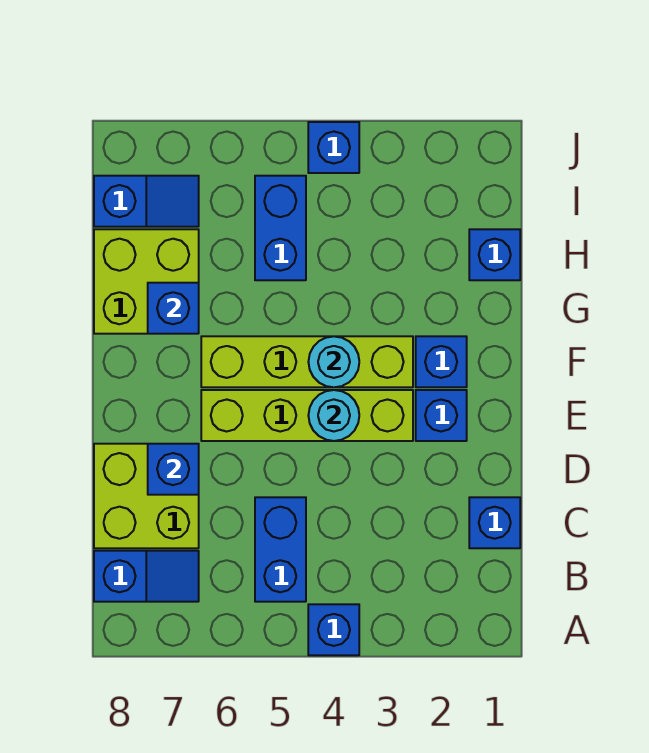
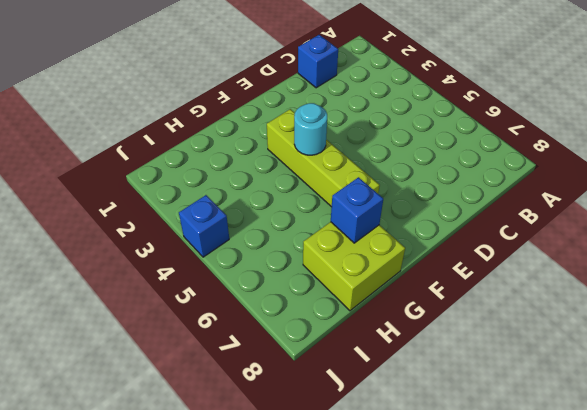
none -> blue brick A4 level 1
none -> blue brick B5:C5 level 1
none -> blue slope B7:B8 level 1 top 8

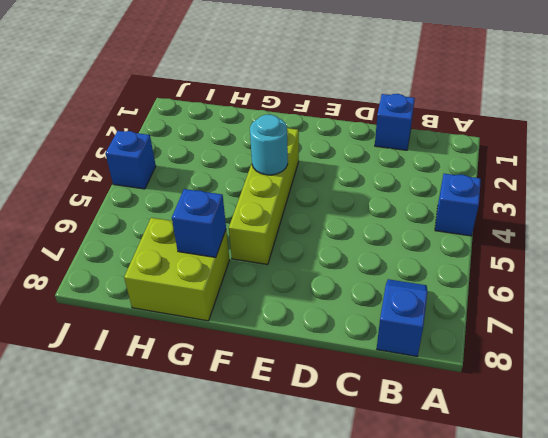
none -> blue brick B5:C5 level 1
none -> lime brick C7:D8 level 1
none -> blue brick E2 level 1

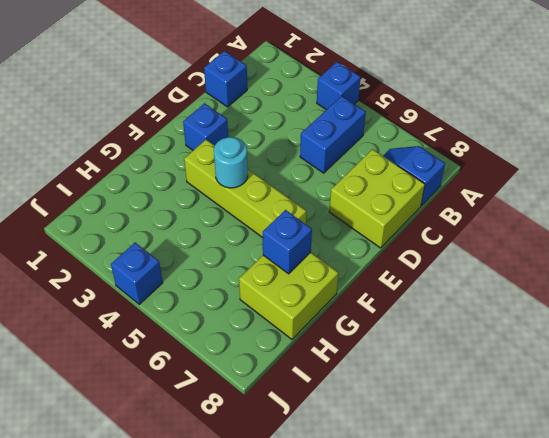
none -> lime brick E3:E6 level 1
none -> blue brick F2 level 1
none -> blue brick H1 level 1

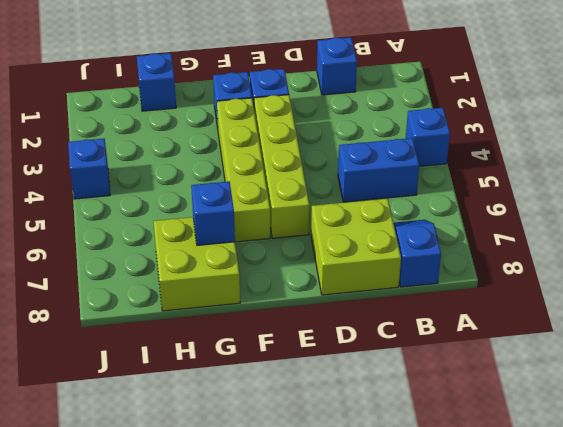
none -> blue brick H5:I5 level 1
none -> blue slope I7:I8 level 1 top 8
none -> blue brick D7 level 2

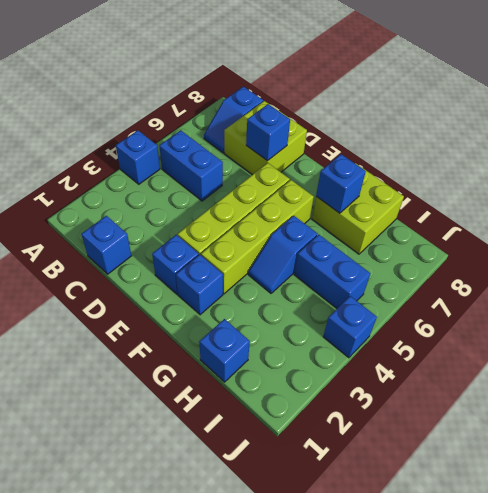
blue slope G4:G5 level 1 top 5 -> blue slope I7:I8 level 1 top 8
none -> cyan round brick E4 level 2
none -> cyan round brick F4 level 2

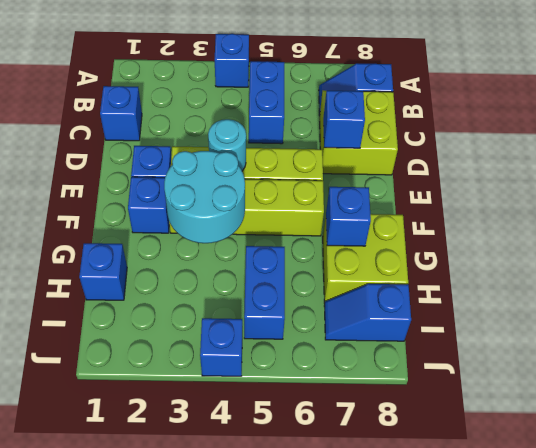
cyan round brick F3:G4 level 2 -> cyan round brick F4 level 2

